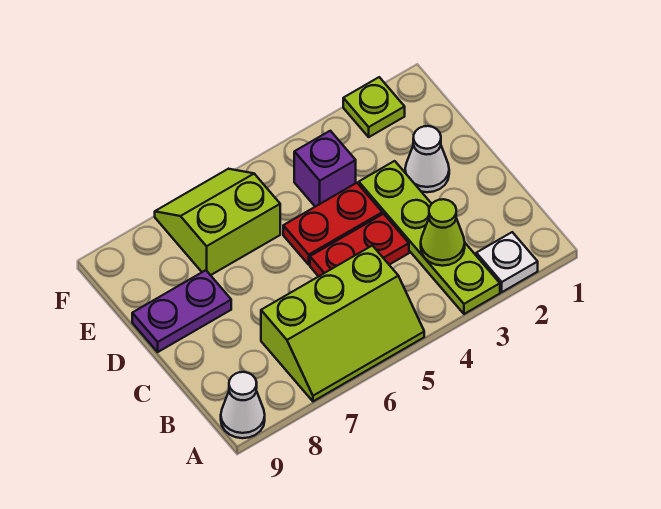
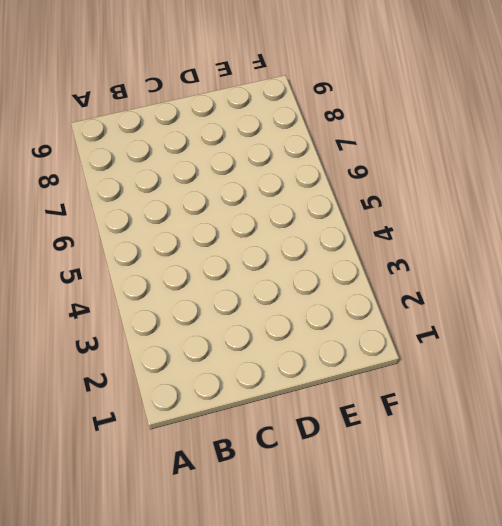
none -> white plate A2 level 1
none -> lime plate A3:D3 level 1
none -> lime slope A5:B7 level 1 top B

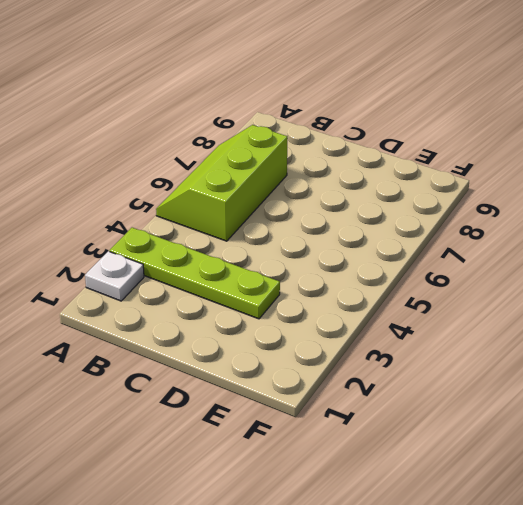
none -> white cone A9 level 1
none -> red plate C4:C5 level 1
none -> white cone D2 level 1

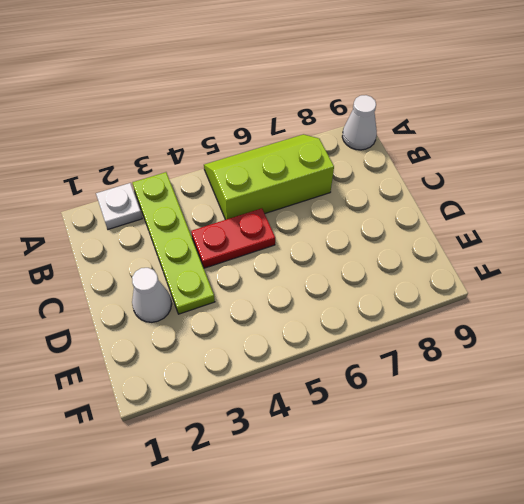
none -> red plate D4:D5 level 1
none -> purple plate D8:D9 level 1
none -> purple brick E4 level 1

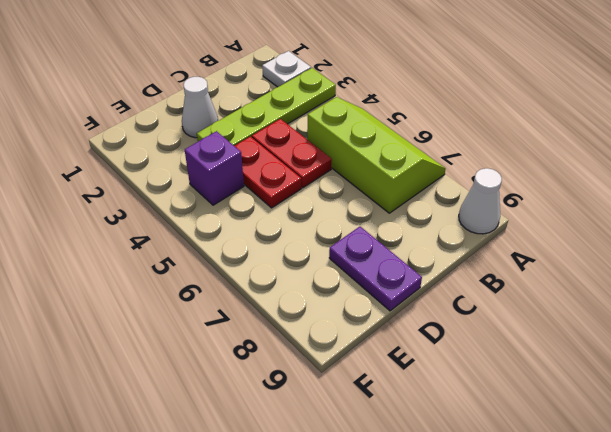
none -> lime slope E6:F7 level 1 top E
none -> lime plate F2 level 1
none -> lime cone B3 level 2

